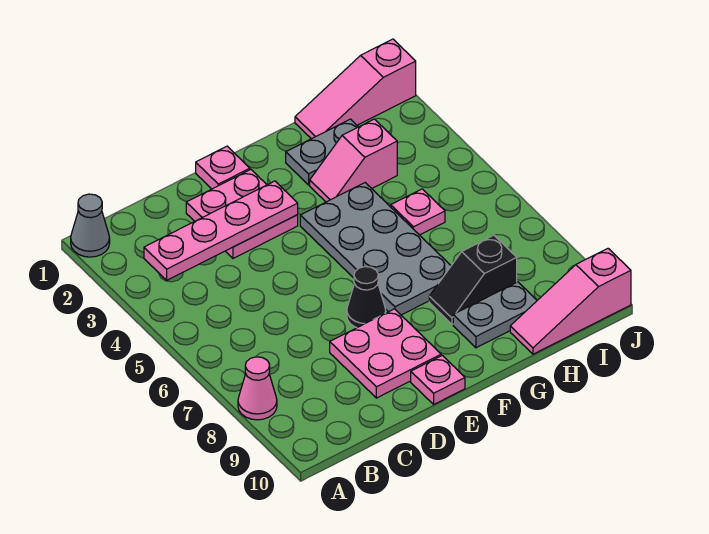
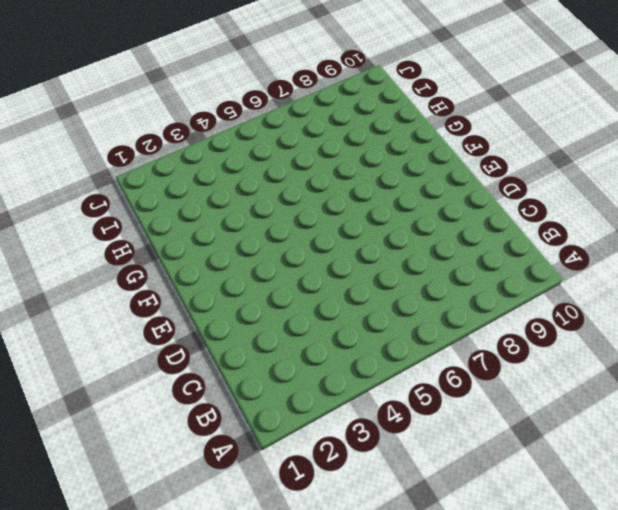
none -> grey cone A1 level 1
none -> pink cone A8 level 1
none -> pink plate D2:E3 level 1

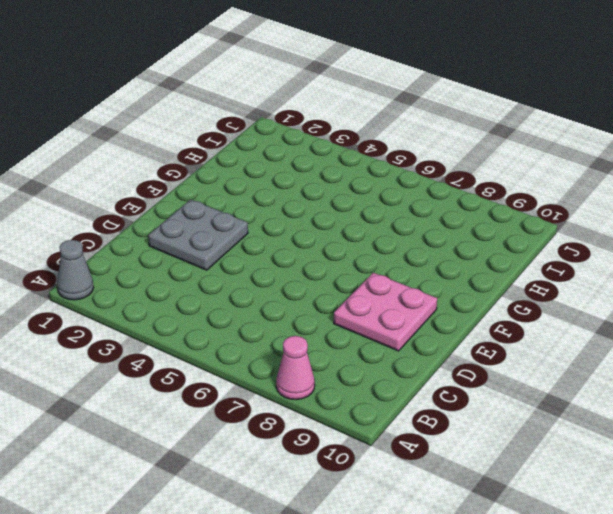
grey plate D2:E3 level 1 -> pink plate D2:E3 level 1
none -> pink plate E1 level 1
none -> black cone E7 level 1
none -> pink plate E10 level 1

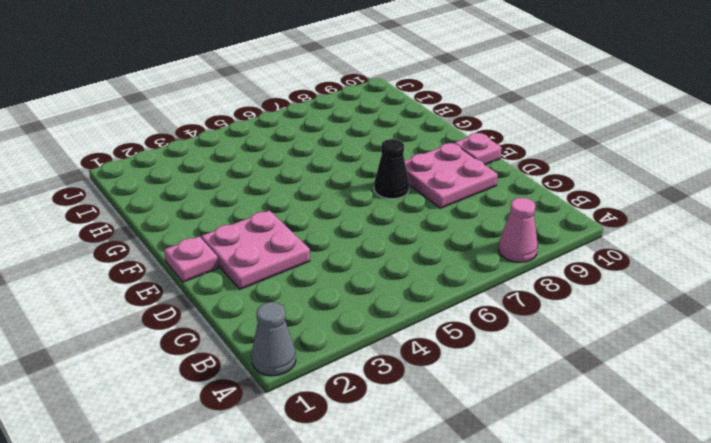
none -> grey plate F4:G7 level 1
none -> grey plate G2:H2 level 1
none -> pink slope G3:H3 level 1 top H

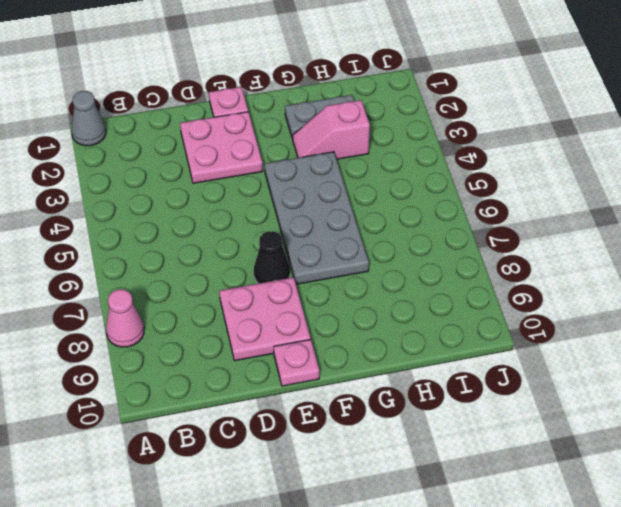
none -> black slope G8:H8 level 1 top H
none -> grey plate G9:H9 level 1
none -> pink slope H1:J1 level 1 top J

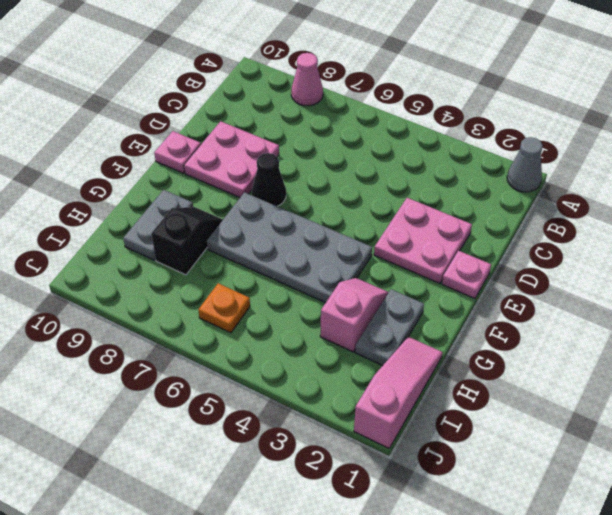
orange plate I6 level 1 -> none
none -> pink plate H5 level 1
none -> pink slope H10:J10 level 1 top J
none -> pink plate B3:E3 level 2

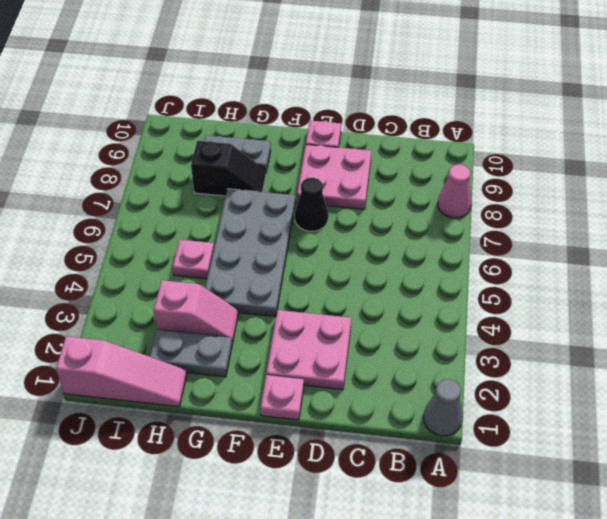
none -> pink slope H10:J10 level 1 top J
none -> pink plate B3:E3 level 2

